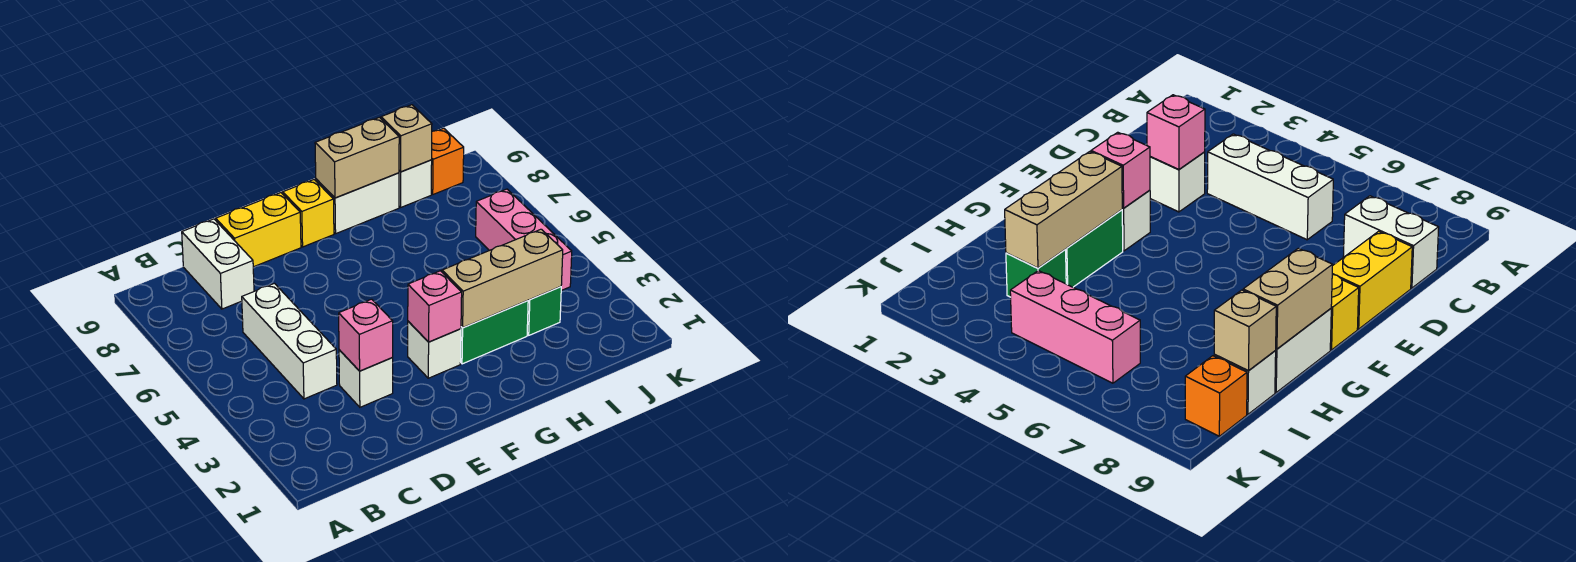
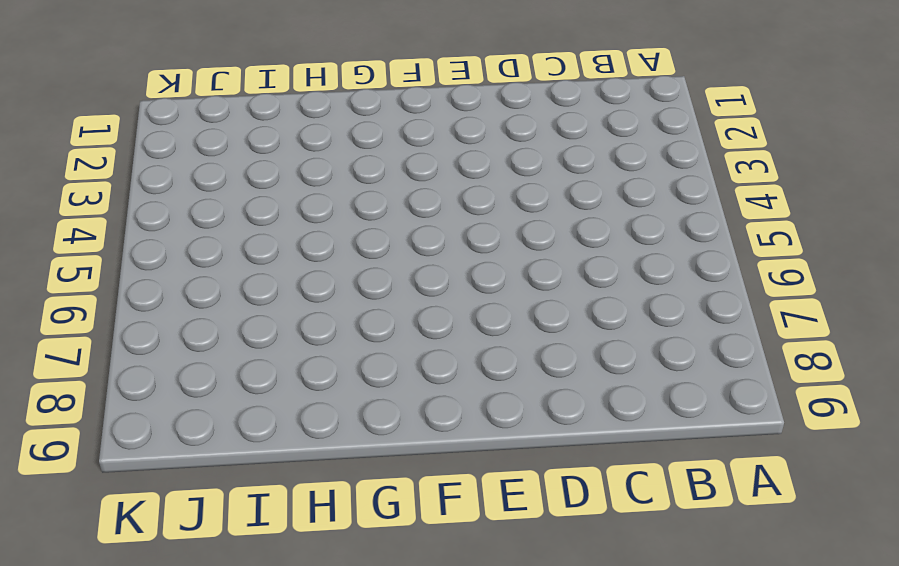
none -> white brick C4:C6 level 1
none -> white brick C8:C9 level 1
none -> white brick D3 level 1

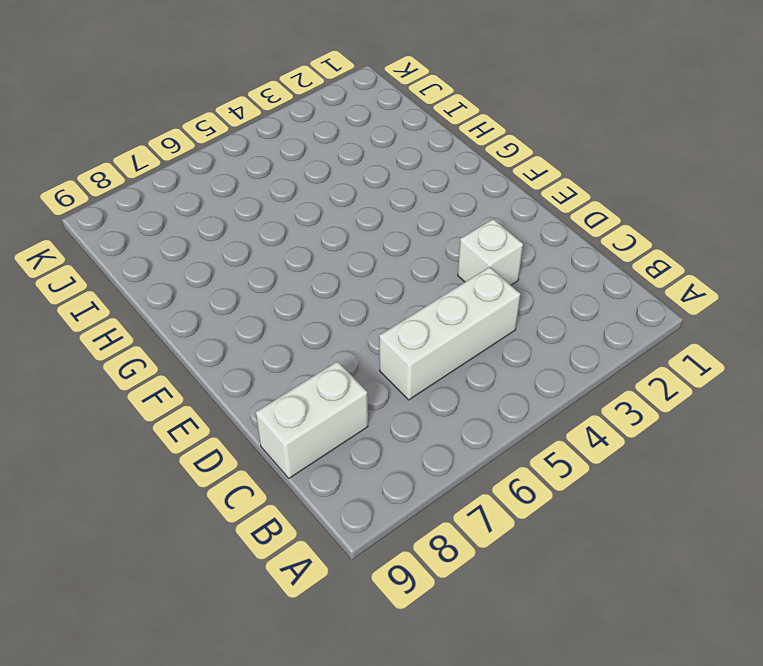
none -> yellow brick D9:E9 level 1
none -> white brick F3 level 1
none -> yellow brick F9 level 1

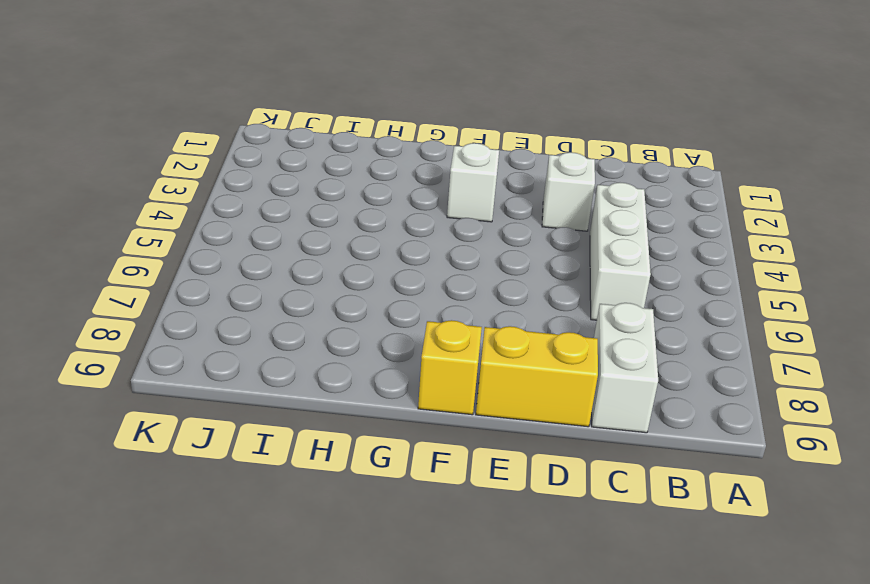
none -> green brick G3:H3 level 1
none -> white brick G9:H9 level 1
none -> green brick I3 level 1

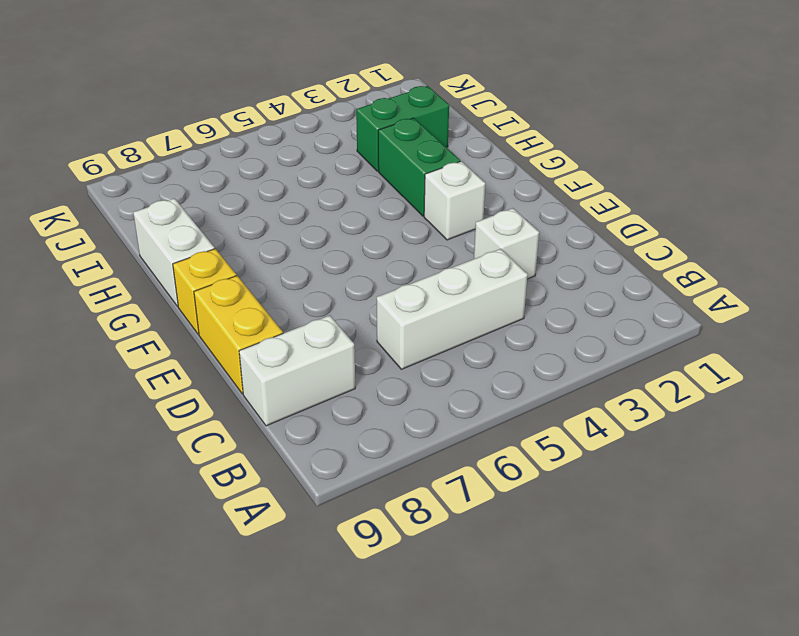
green brick I2:I3 level 1 -> green brick I3 level 1
none -> white brick I9 level 1
none -> pink brick J4:J6 level 1
none -> orange brick J9 level 1

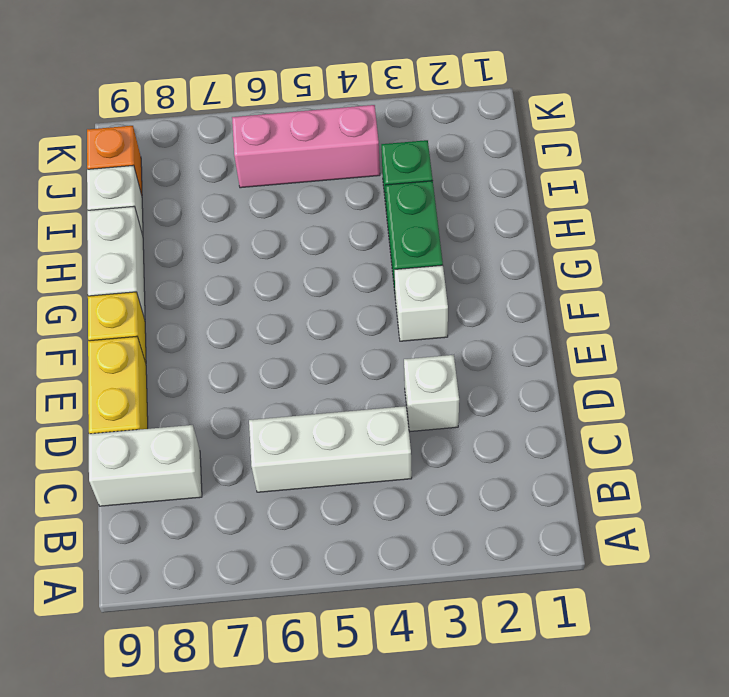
none -> pink brick D3 level 2
none -> pink brick F3 level 2
none -> tan brick G3:I3 level 2

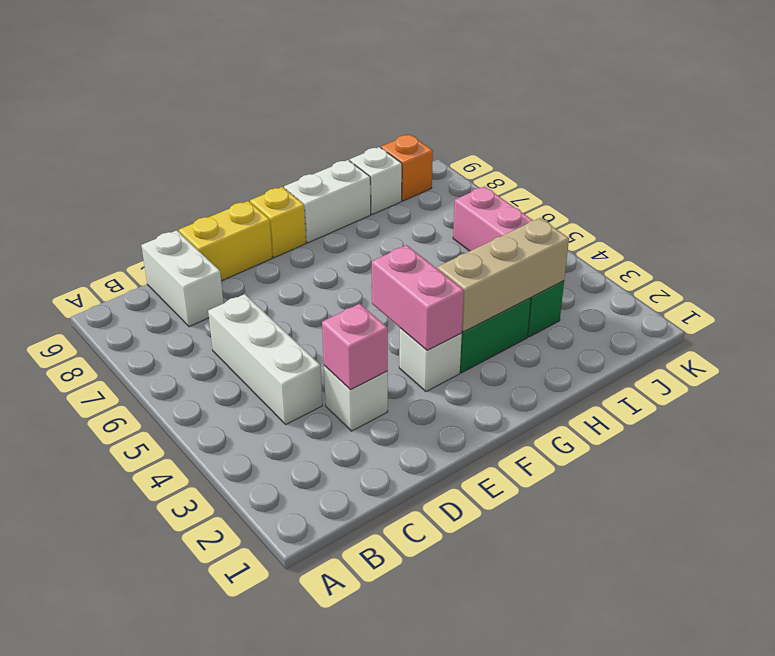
pink brick F3:F4 level 2 -> pink brick F3 level 2
none -> tan brick G9:H9 level 2
none -> tan brick I9 level 2

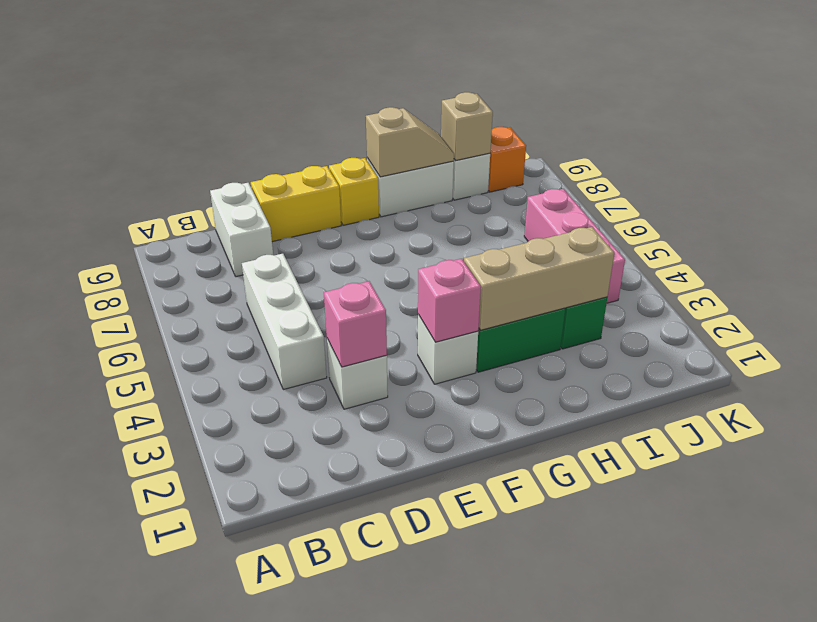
tan slope G9:H9 level 2 top G -> tan brick G9:H9 level 2

